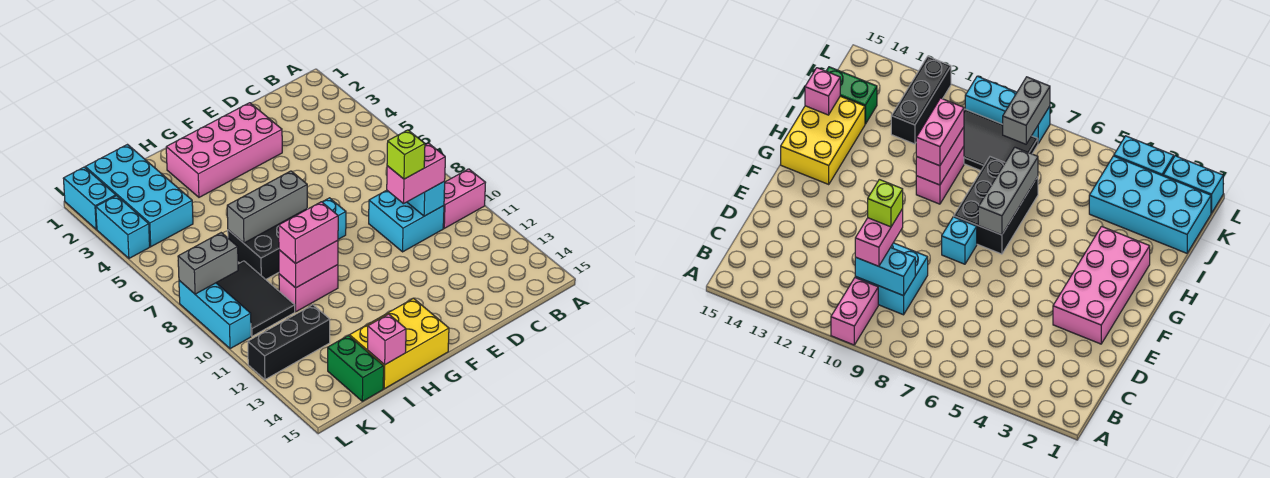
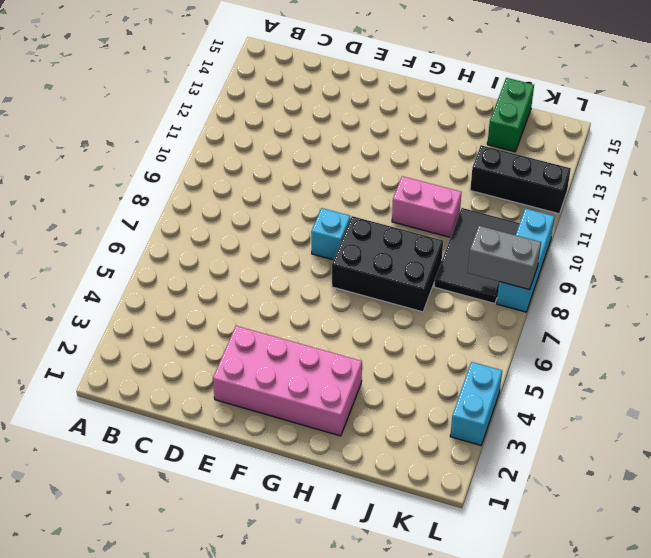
none -> pink brick A10:B10 level 1
none -> cyan brick C9:D10 level 1
none -> yellow brick G14:I15 level 1

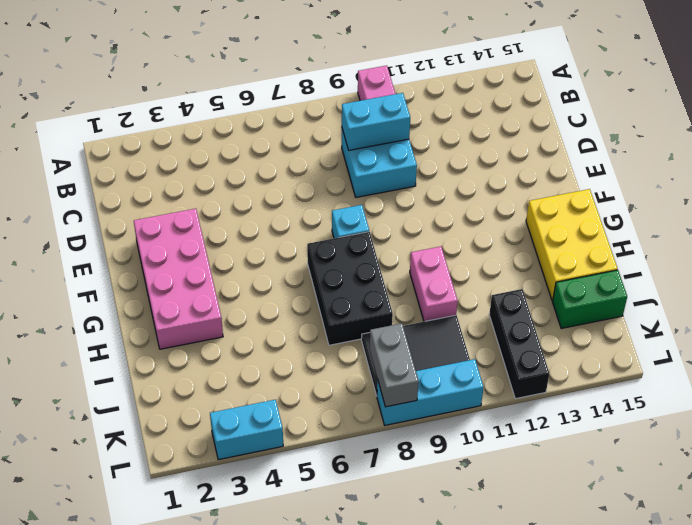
none -> cyan brick J1:K4 level 1
none -> cyan brick L1:L2 level 1
none -> grey brick G7:I7 level 2

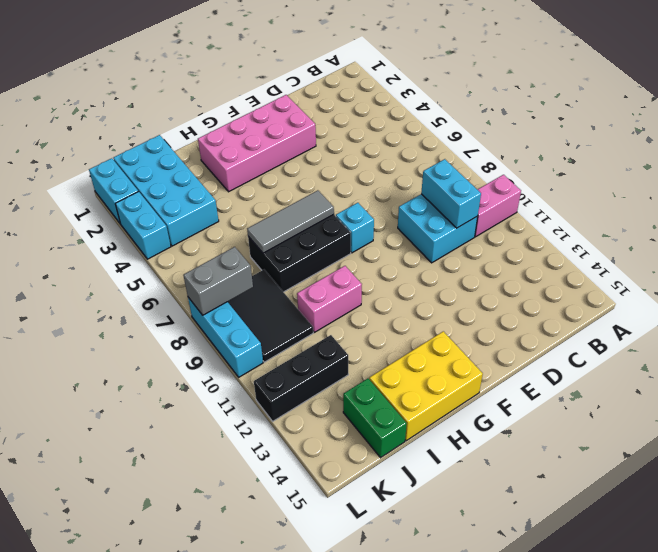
grey tile G7:I7 level 2 -> grey brick G7:I7 level 2
none -> pink brick H10:I10 level 2
none -> pink brick I15 level 2
none -> pink brick C10:D10 level 3

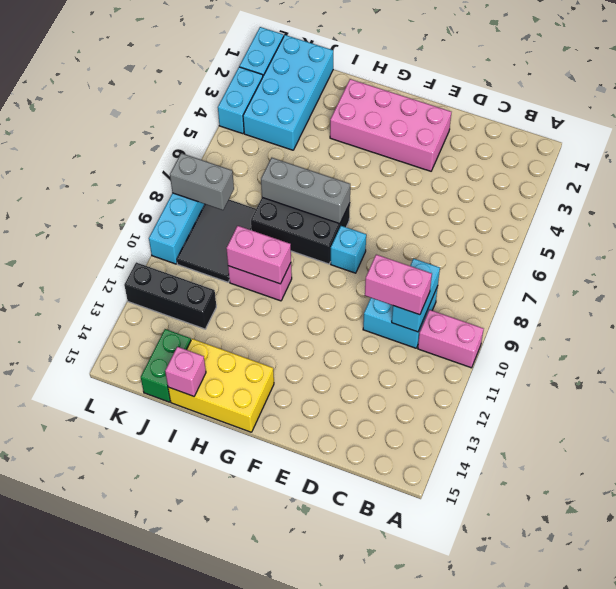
none -> pink brick H10:I10 level 3
none -> lime brick D10 level 4

